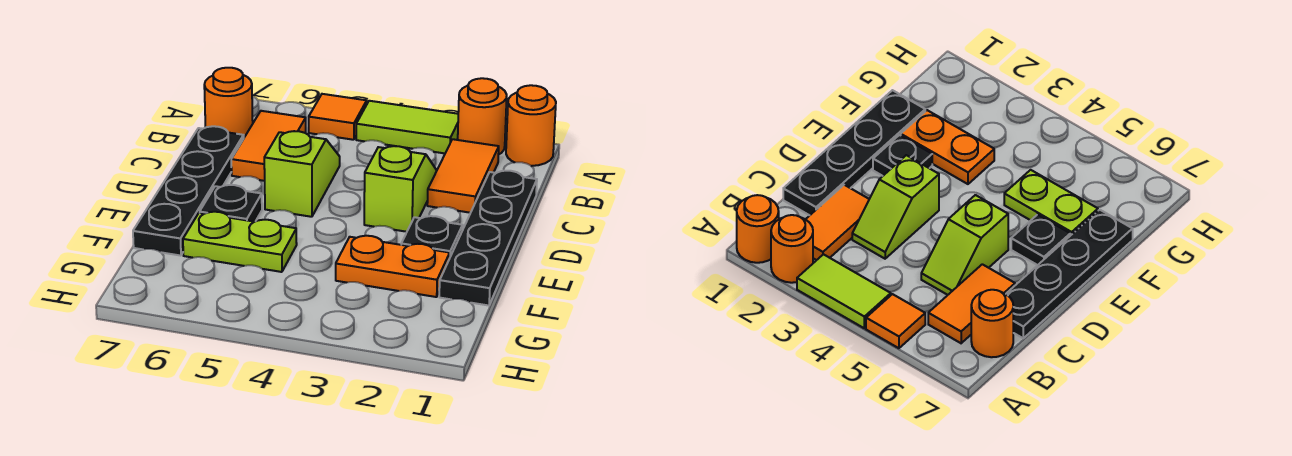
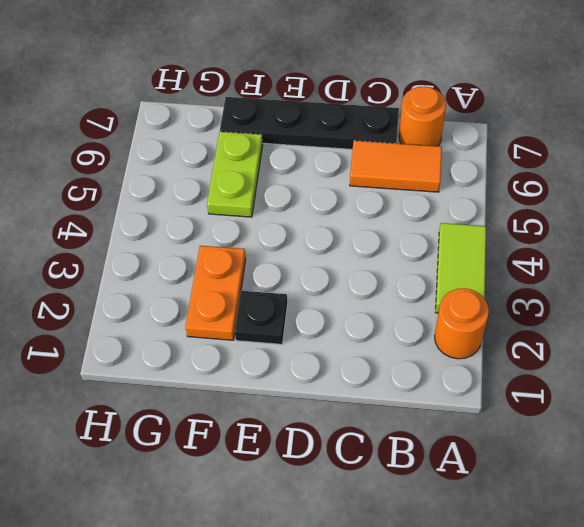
none -> orange round brick A1 level 1
none -> orange tile A5 level 1
none -> orange tile B2:C2 level 1

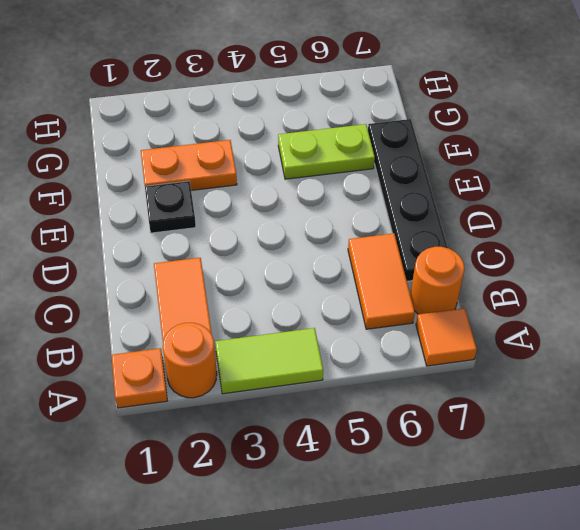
orange plate A1 level 1 -> orange round brick A1 level 1
orange tile A7 level 1 -> orange tile A5 level 1
none -> black plate C1:F1 level 1
none -> lime slope C3:D3 level 1 top D
none -> lime slope C5:D5 level 1 top D

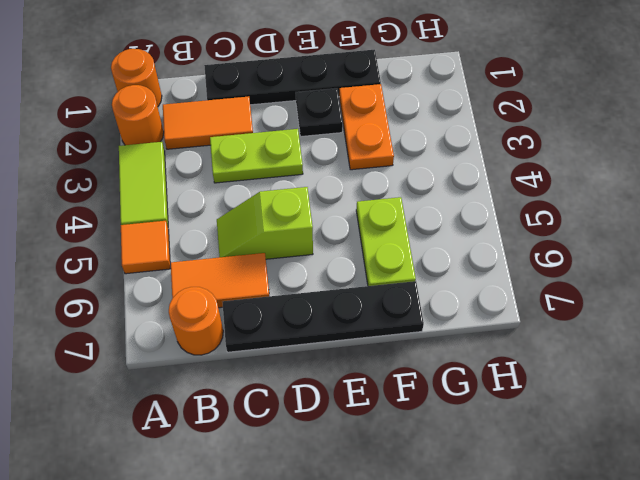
lime plate C3:D3 level 1 -> lime slope C3:D3 level 1 top D
none -> black plate E6 level 1

